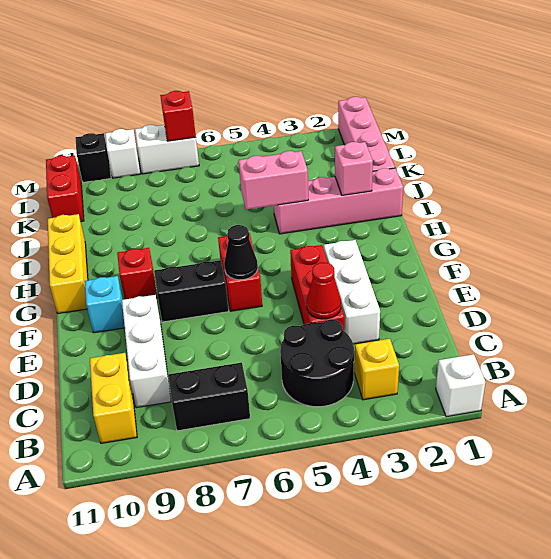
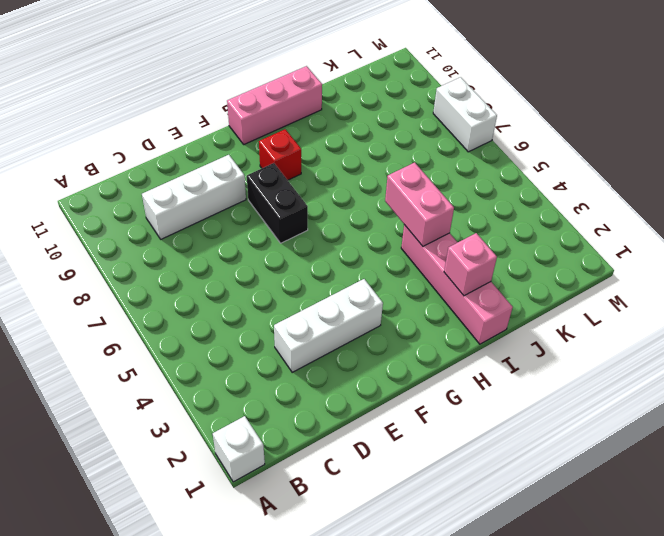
pink brick G11:I11 level 1 -> yellow brick G11:I11 level 1
none -> yellow brick B3 level 1
none -> black round brick B4:C5 level 1
none -> black brick B7:B8 level 1

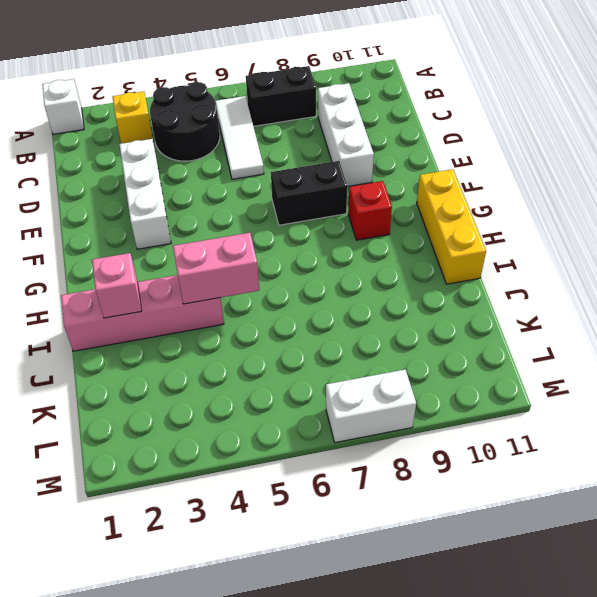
white tile B6:D6 level 1 -> none
none -> yellow brick B10:C10 level 1
none -> red brick D4:F4 level 1
none -> red brick F6:G6 level 1

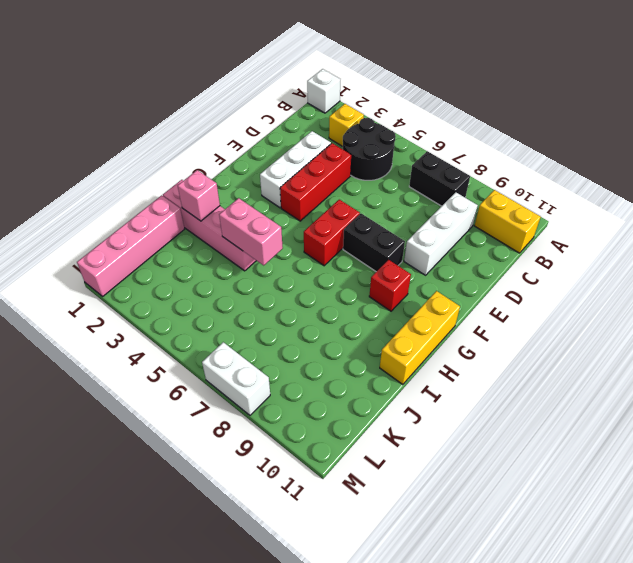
yellow brick B10:B11 level 1 -> yellow brick B10:C10 level 1
none -> cyan brick F10 level 1
none -> red brick K11:L11 level 1
none -> white brick M9 level 1

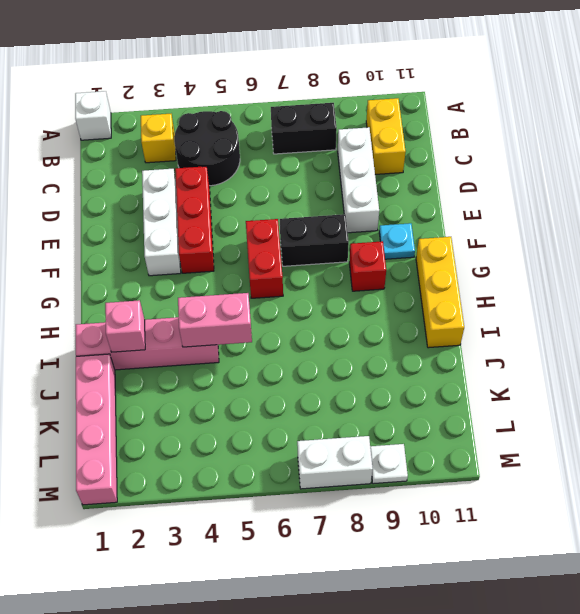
cyan plate F10 level 1 -> cyan brick F10 level 1
white plate M9 level 1 -> white brick M9 level 1
none -> red brick K11:L11 level 1
none -> black brick M10 level 1
none -> red cone D4 level 2

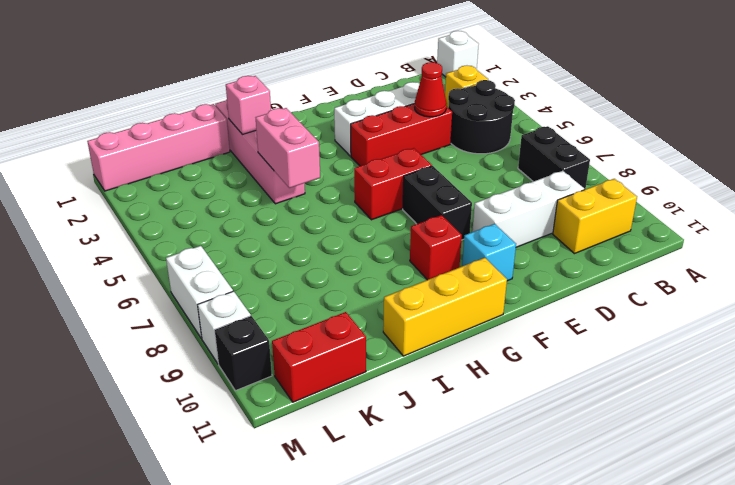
none -> black cone F6 level 2
none -> red brick M7 level 2

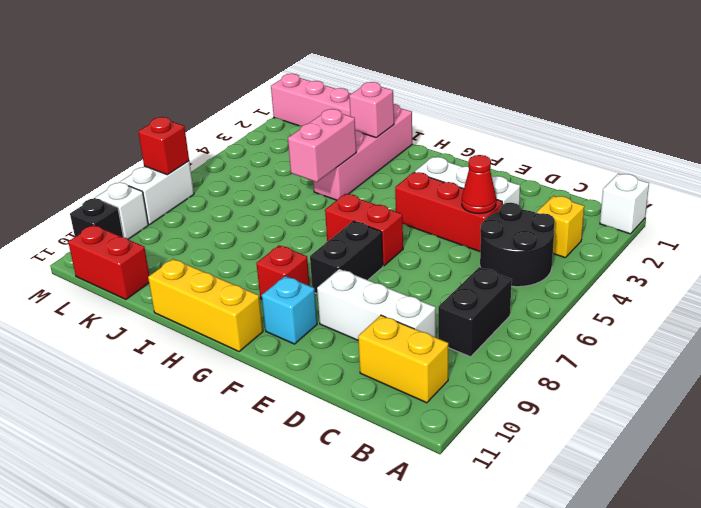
none -> black cone F6 level 2

